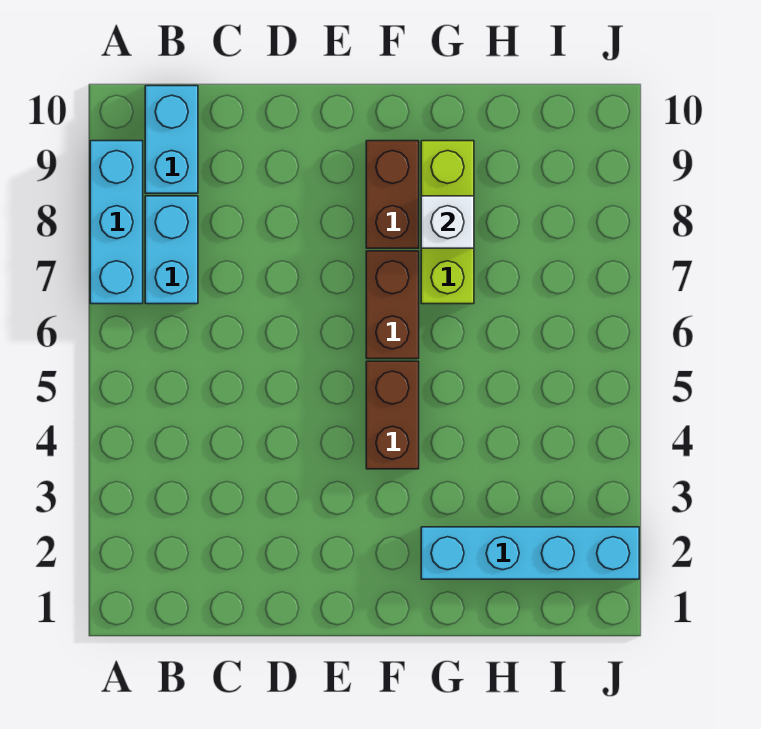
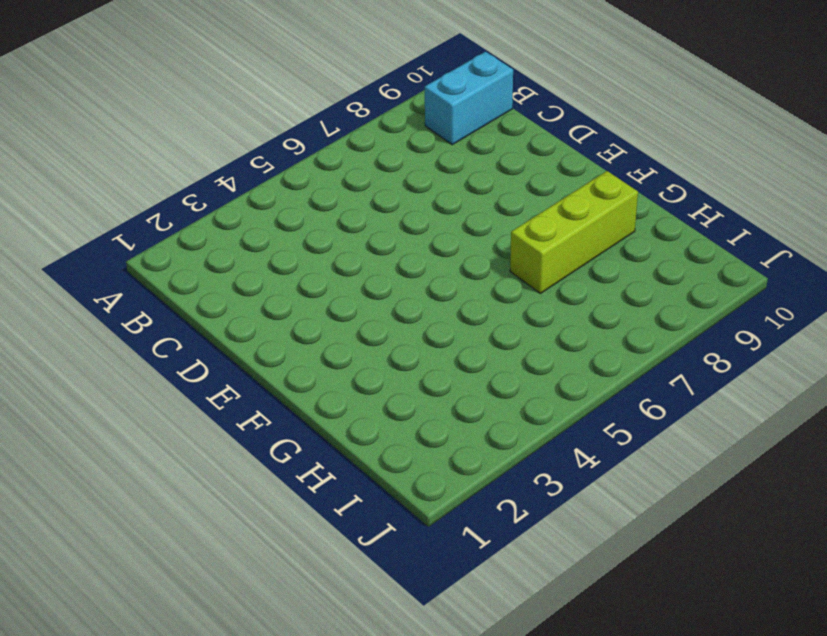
none -> cyan brick A7:A9 level 1
none -> cyan brick B7:B8 level 1

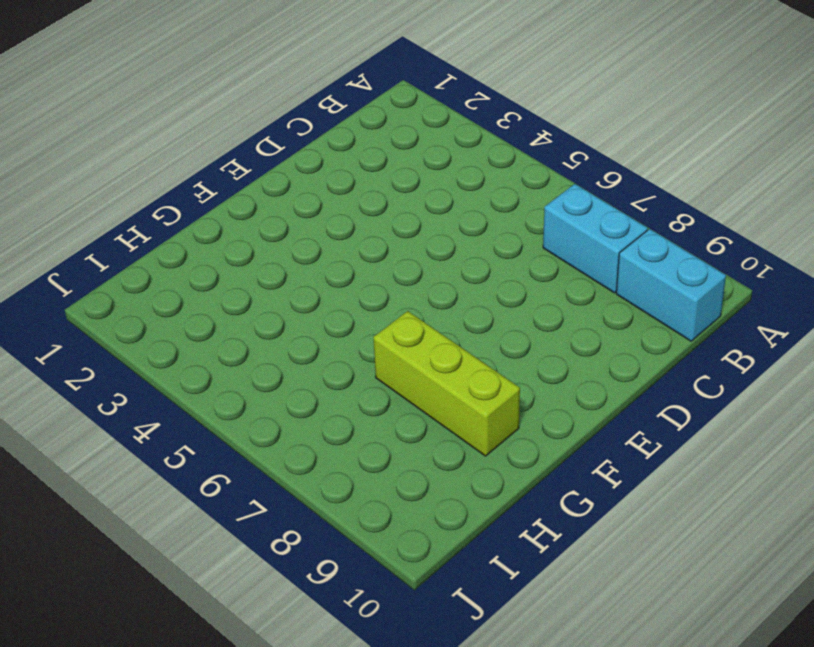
none -> cyan brick A7:A9 level 1
none -> brown brick F4:F5 level 1

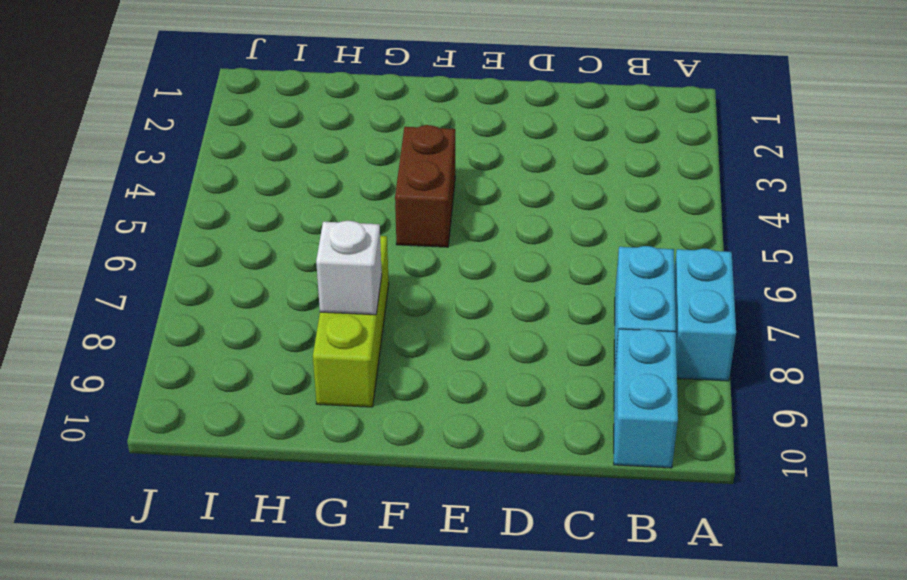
cyan brick A7:A8 level 1 -> cyan brick A7:A9 level 1
none -> brown brick F6:F7 level 1
none -> brown brick F8:F9 level 1

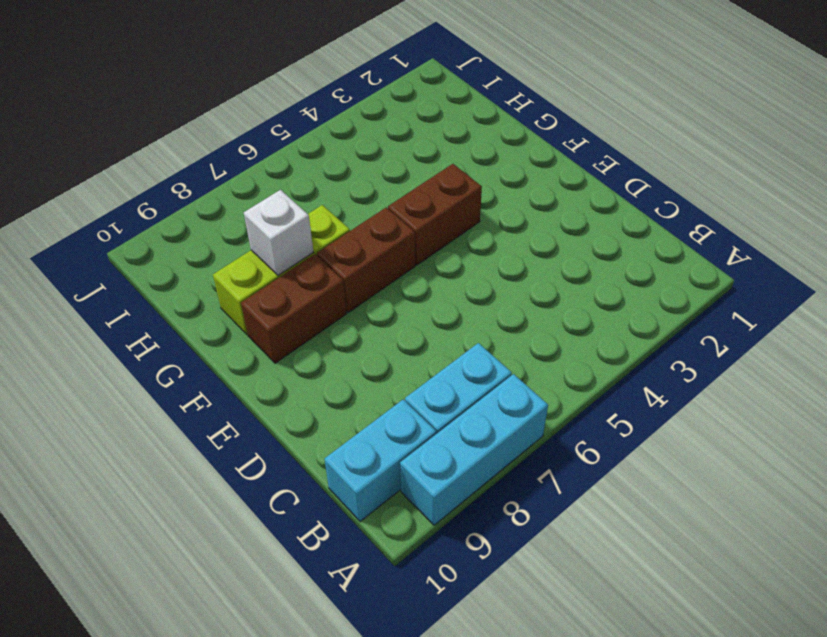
none -> cyan brick G2:J2 level 1

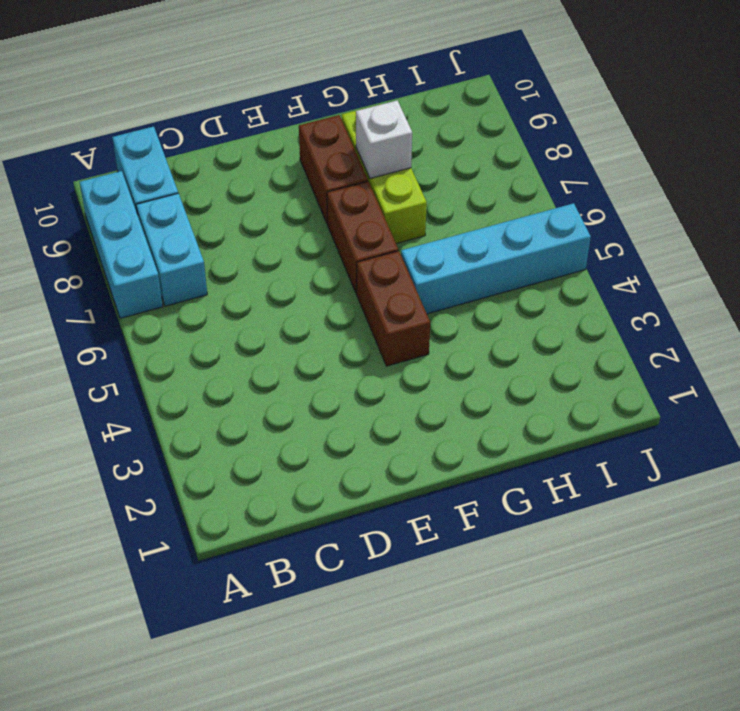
cyan brick G5:J5 level 1 -> cyan brick G2:J2 level 1

